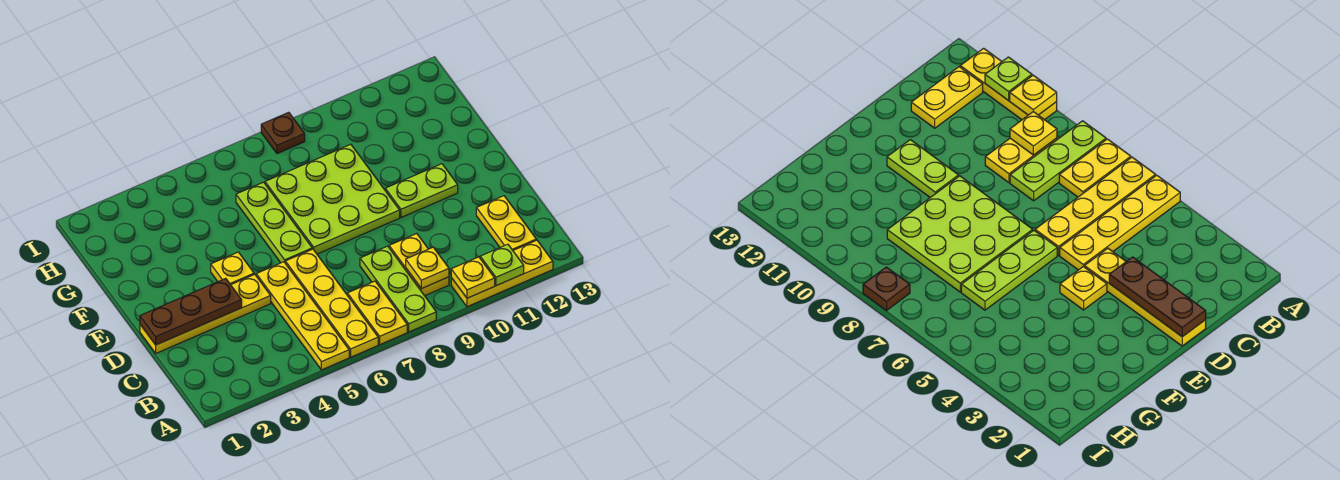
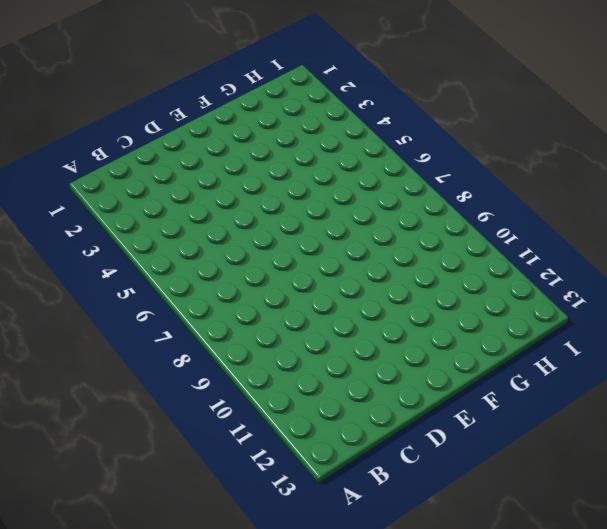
none -> yellow plate A5:D5 level 1
none -> yellow plate A6:D6 level 1
none -> yellow plate A7:B7 level 1

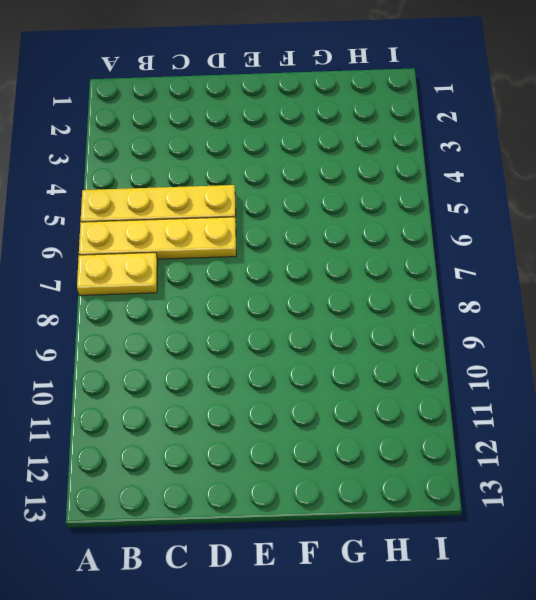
none -> lime plate A8:C8 level 1
none -> yellow plate A10:A12 level 1
none -> yellow plate B9:C9 level 1

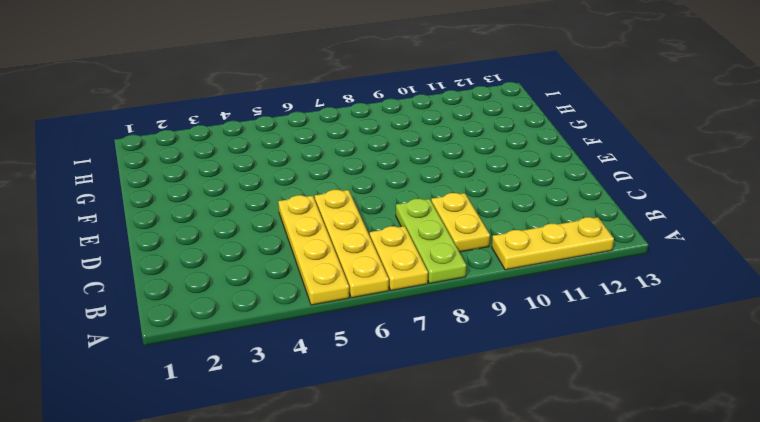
none -> yellow plate B12:C12 level 1
none -> yellow plate D1:D4 level 1
none -> yellow plate E4 level 1

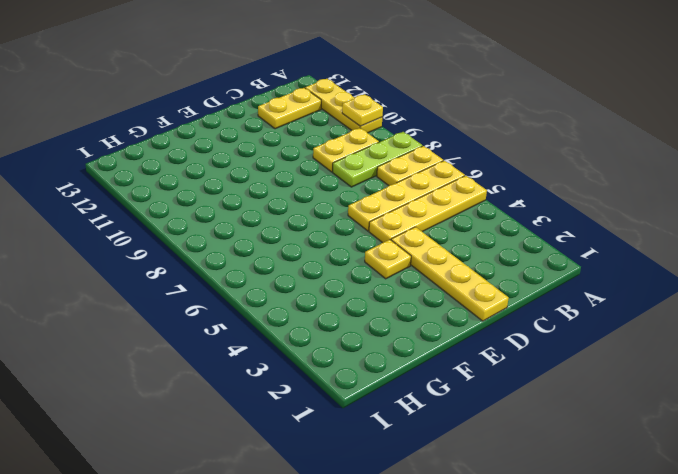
none -> lime plate E6:G6 level 1
none -> lime plate E7:G9 level 1
none -> lime plate E10:E11 level 1

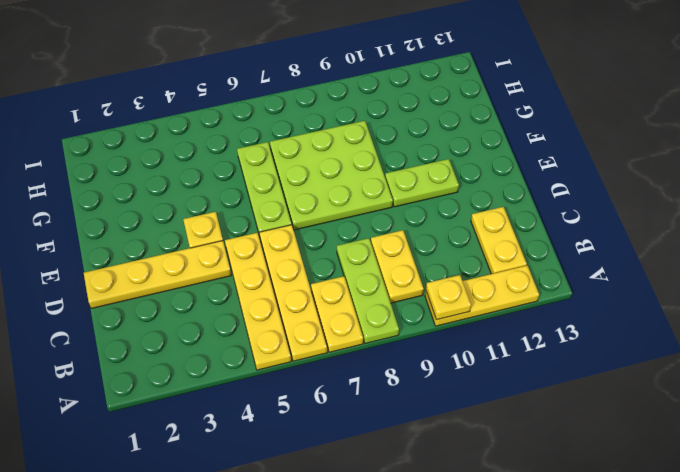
none -> brown plate I8 level 1
none -> lime plate A11 level 2
none -> yellow plate B9 level 2

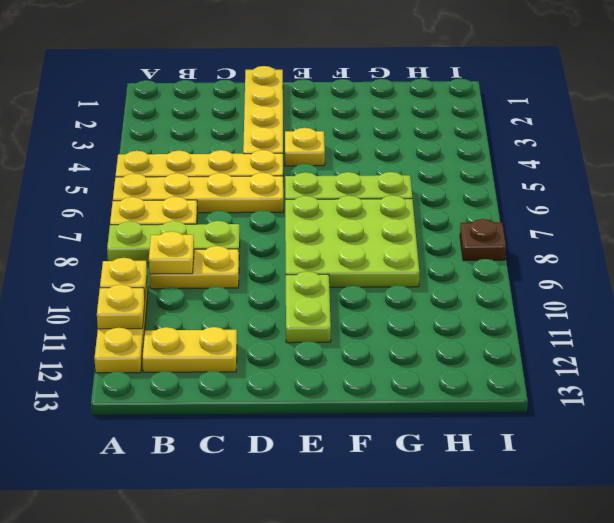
yellow plate A11 level 2 -> lime plate A11 level 2
none -> brown plate D1:D3 level 2

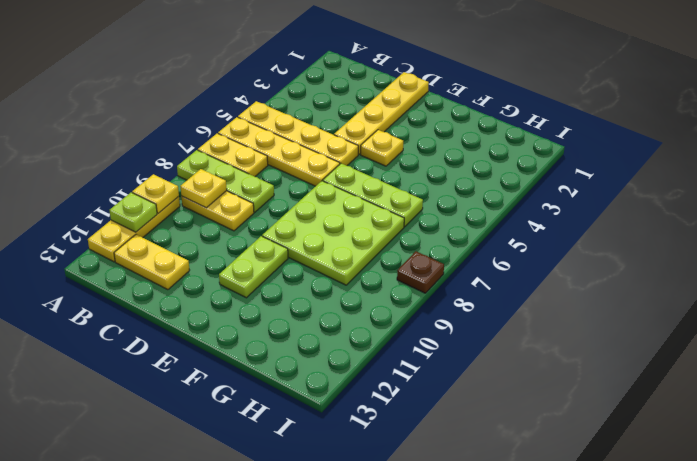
none -> brown plate D1:D3 level 2

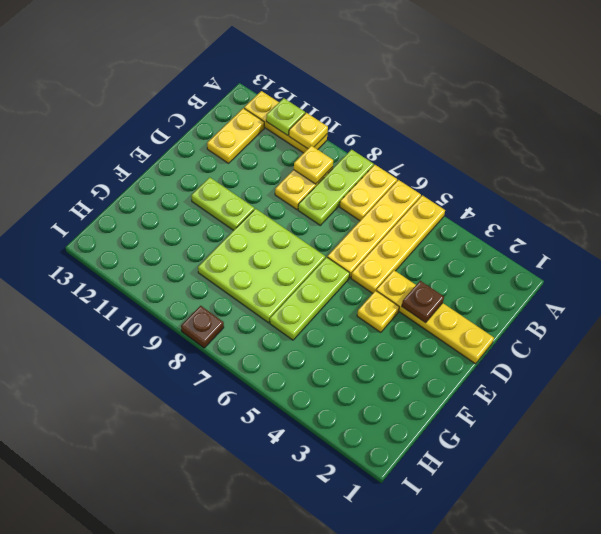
brown plate D3 level 2 -> brown plate D1:D3 level 2

